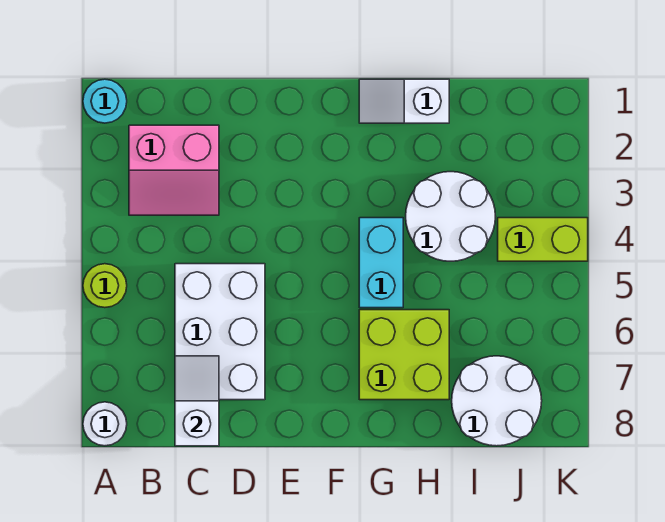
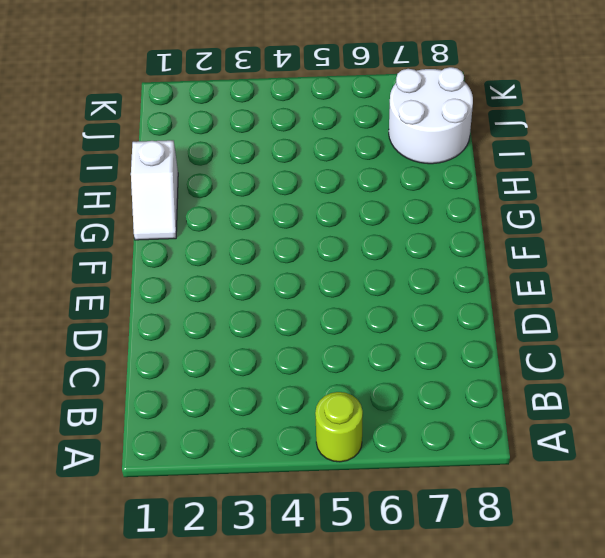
none -> cyan round brick A1 level 1
none -> white round brick A8 level 1
none -> pink slope B2:C3 level 1 top 2

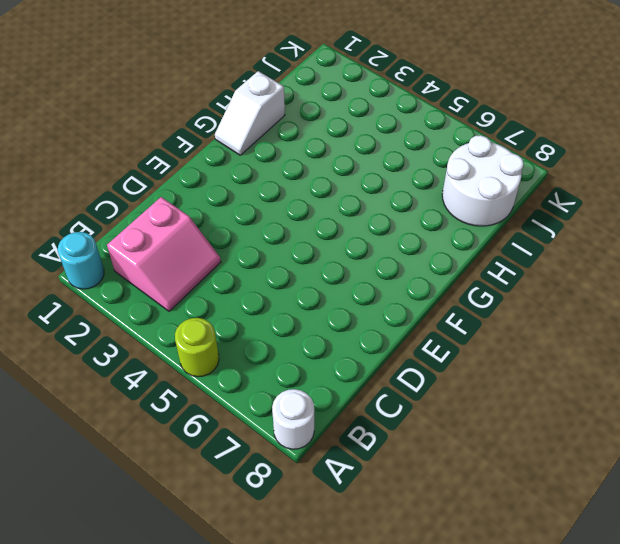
none -> white brick C5:D7 level 1
none -> cyan brick G4:G5 level 1
none -> lime brick G6:H7 level 1

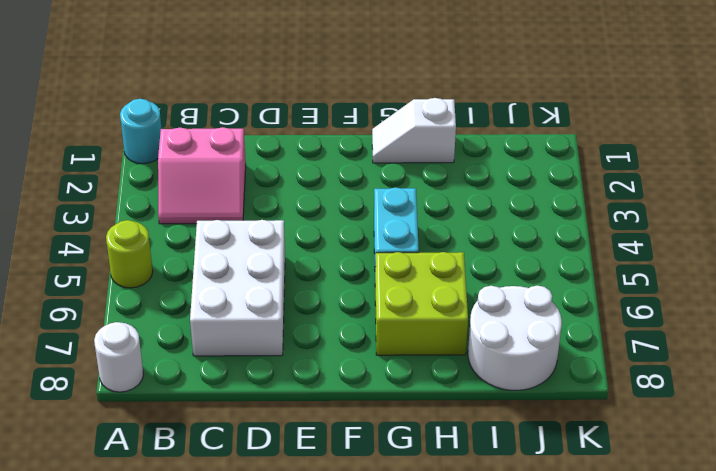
none -> white round brick H3:I4 level 1
none -> lime brick J4:K4 level 1
none -> white slope C7:C8 level 2 top 8

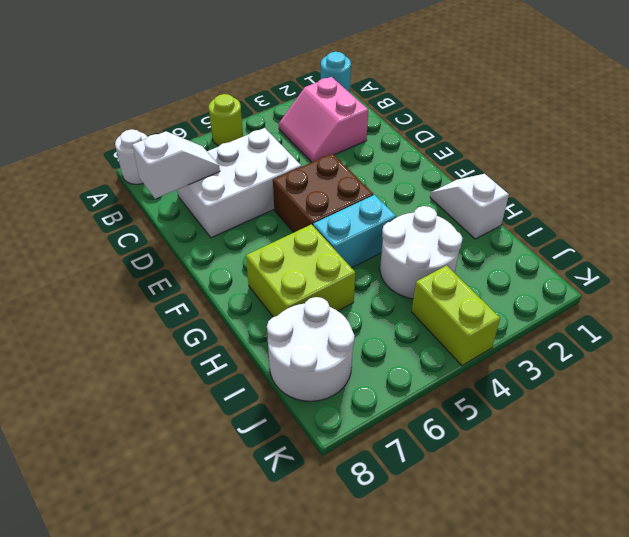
brown brick E4:F5 level 1 -> none

